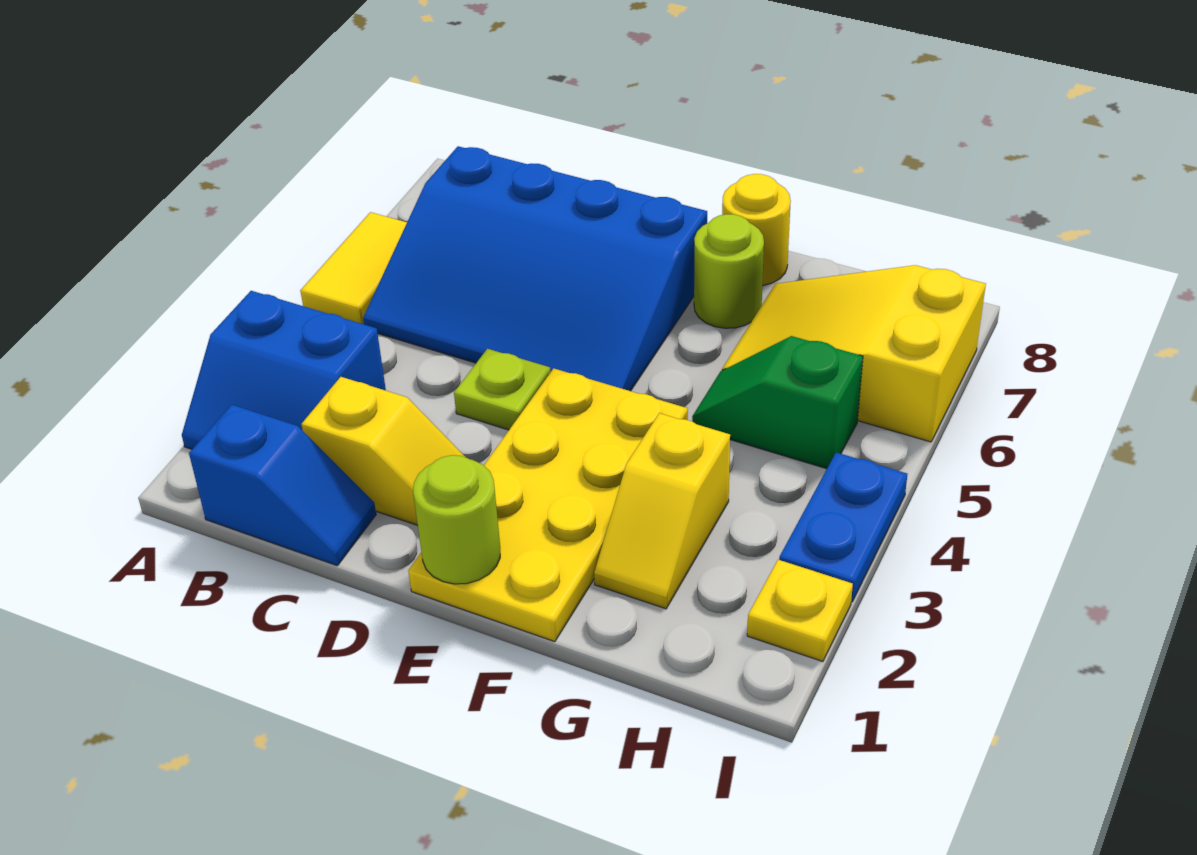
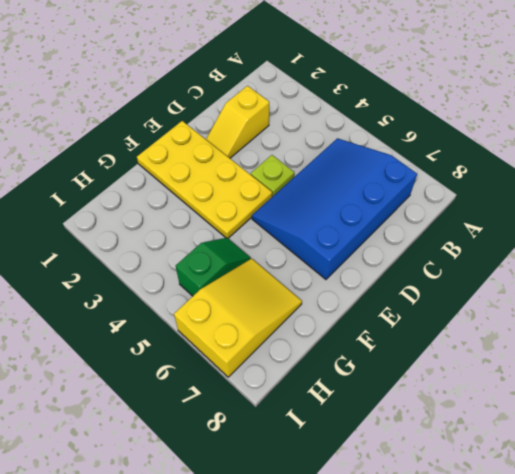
none -> blue slope A2:B3 level 1 top 3
none -> yellow tile A5:A6 level 1
none -> blue slope B1:C1 level 1 top B

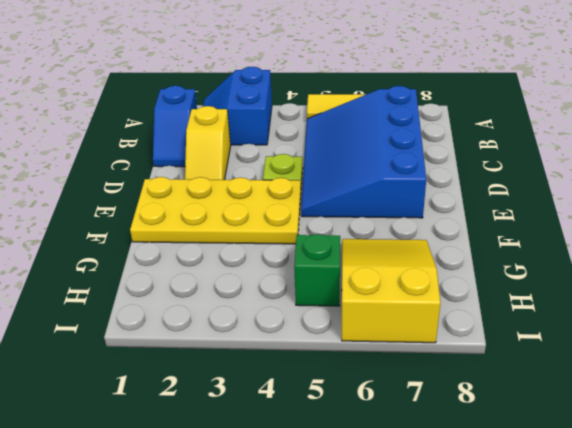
none -> lime round brick F7 level 1
none -> yellow round brick F8 level 1
none -> yellow slope G2:G3 level 1 top 3

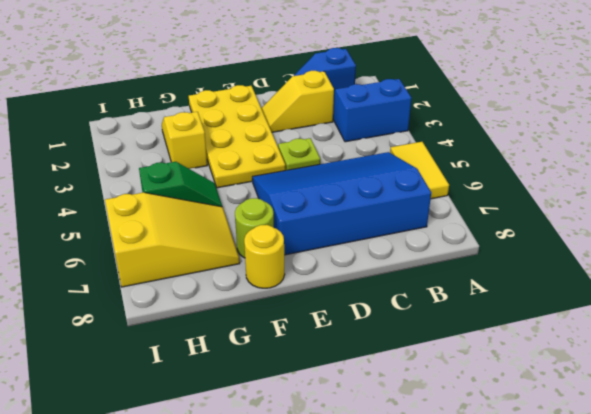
none -> yellow plate I2 level 1
none -> blue plate I3:I4 level 1
none -> lime round brick E1 level 2

